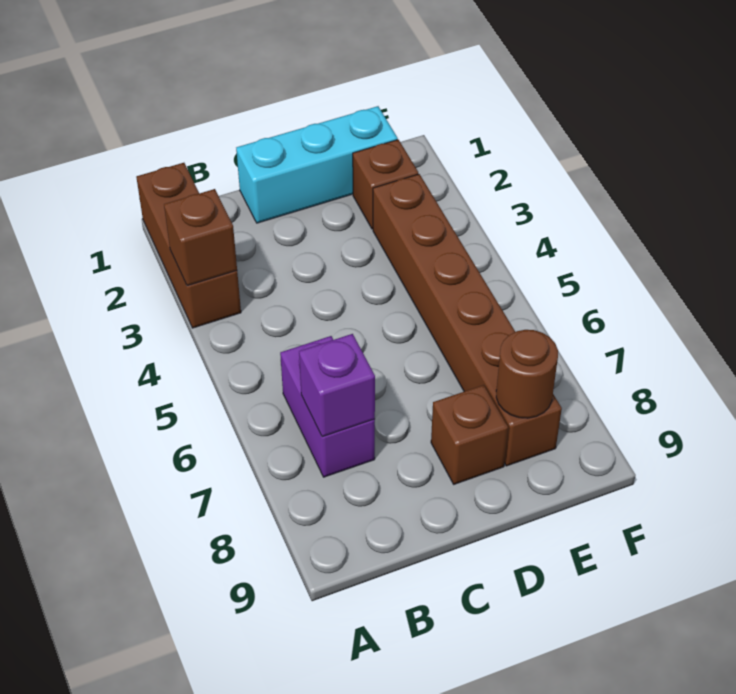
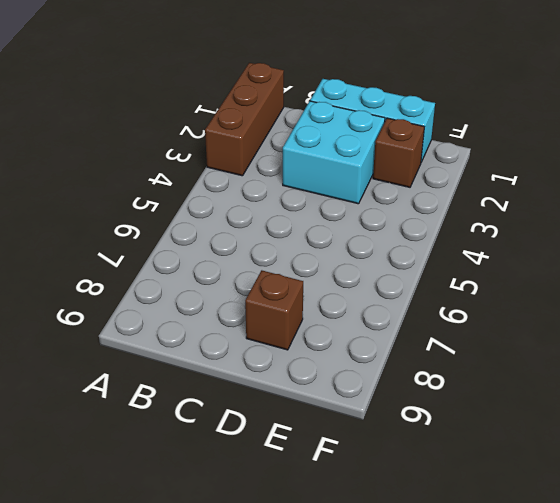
cyan brick C2:D3 level 1 -> none
none -> purple brick B6:B7 level 1
none -> brown brick E3:E8 level 1

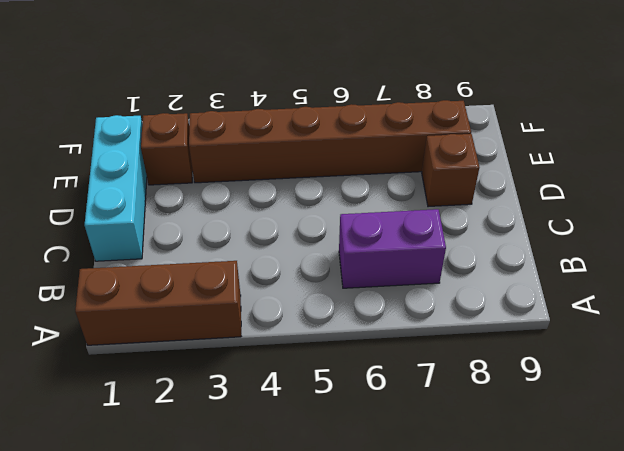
none -> brown brick A3 level 2
none -> purple brick B7 level 2

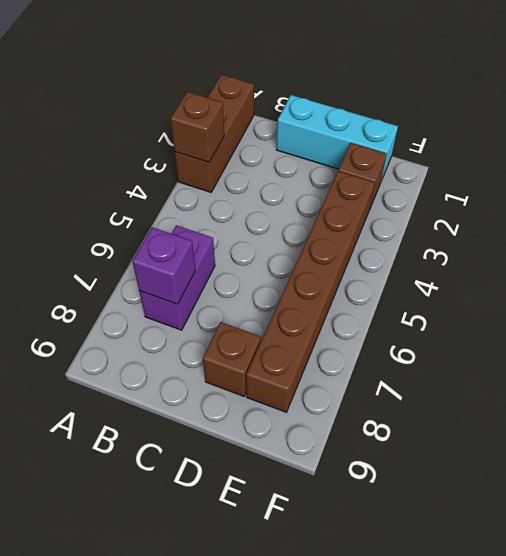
none -> brown round brick E8 level 2

